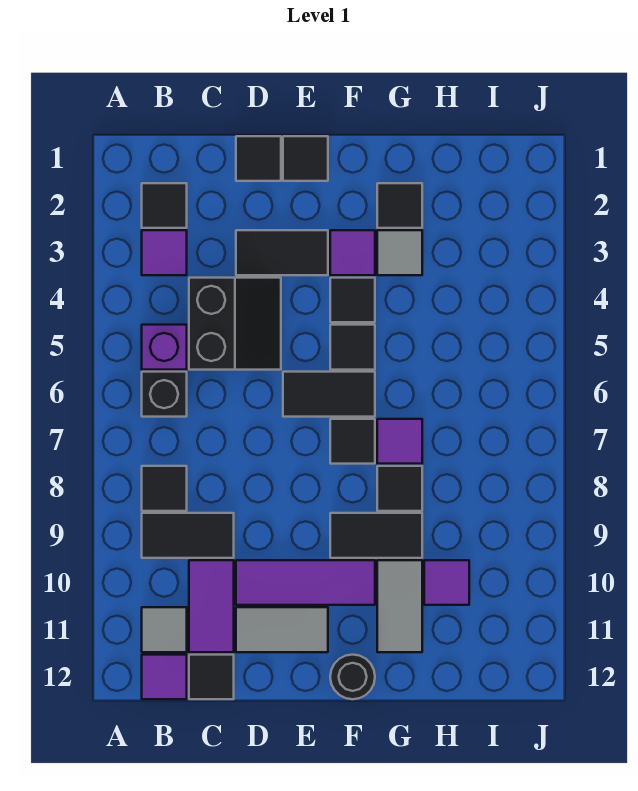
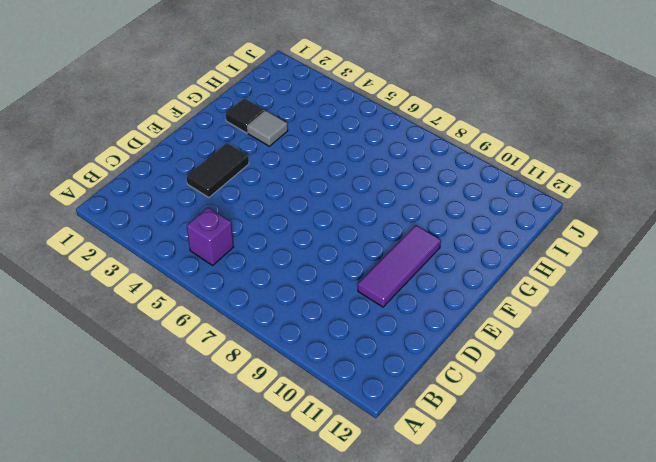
none -> black tile B2 level 1
none -> purple tile B3 level 1
none -> black brick B6 level 1

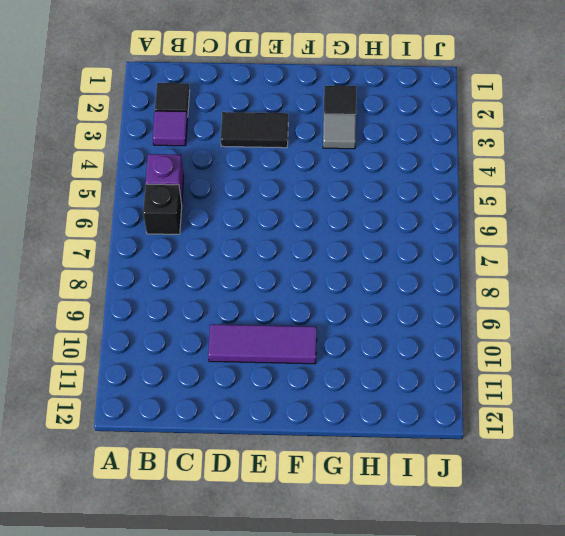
none -> black tile B8 level 1
none -> black tile B9:C9 level 1
none -> grey tile B11 level 1

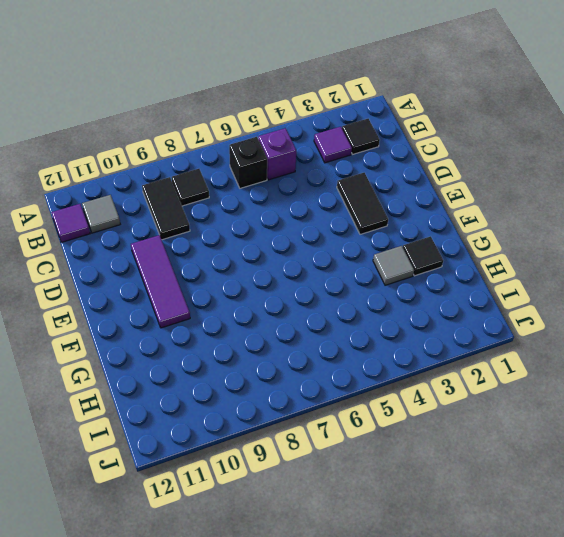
none -> black slope C4:D5 level 1 top C
none -> purple tile C10:C11 level 1
none -> black tile C12 level 1

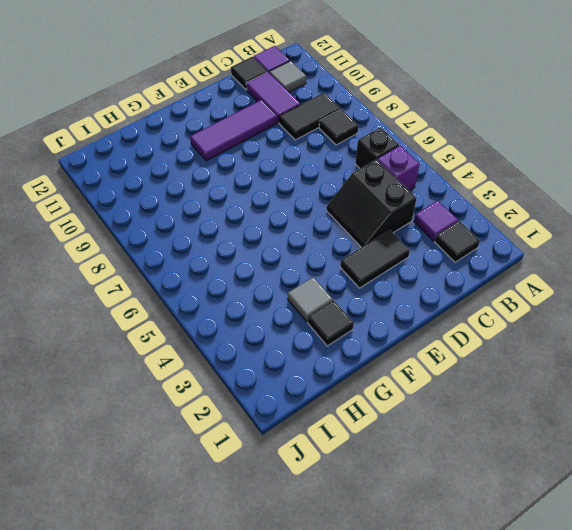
none -> black tile D1 level 1
none -> grey tile D11:E11 level 1
none -> black tile E1 level 1

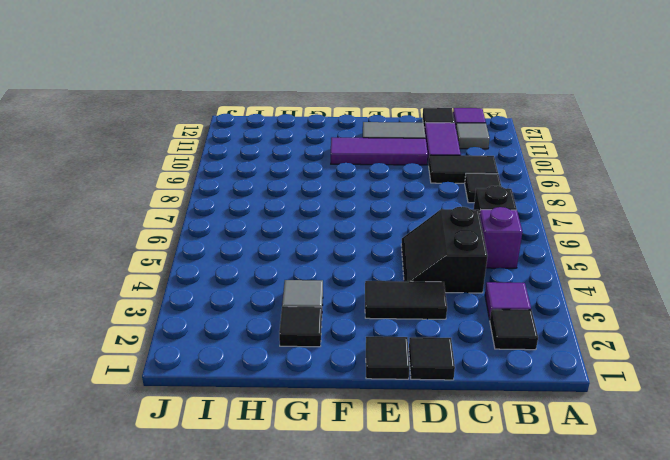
none -> black tile E6:F6 level 1
none -> purple tile F3 level 1
none -> black tile F4 level 1

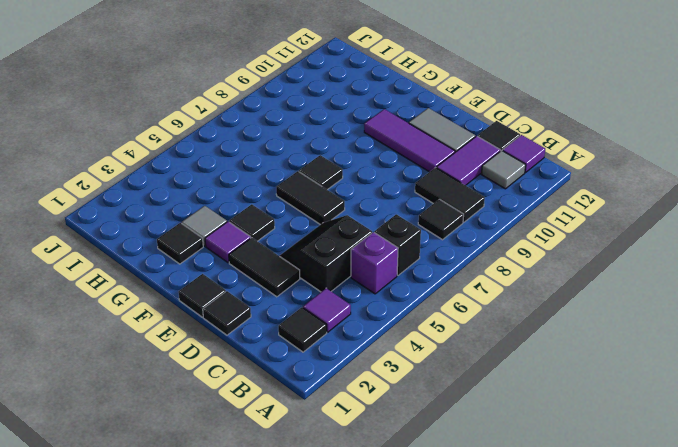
none -> black tile F5 level 1
none -> black tile F9:G9 level 1
none -> black round brick F12 level 1

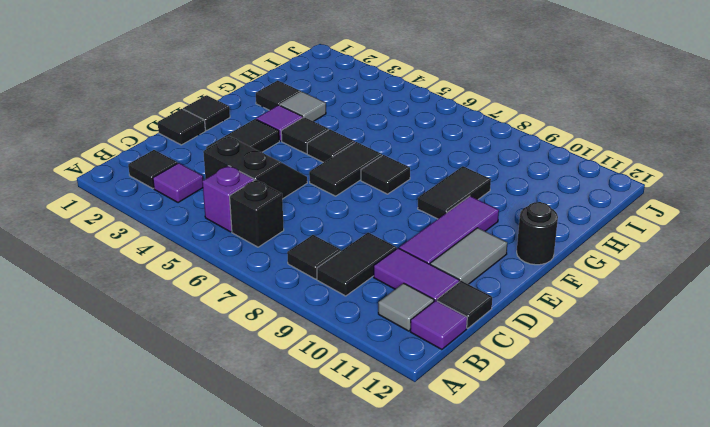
none -> purple tile G7 level 1
none -> black tile G8 level 1
none -> grey tile G10:G11 level 1

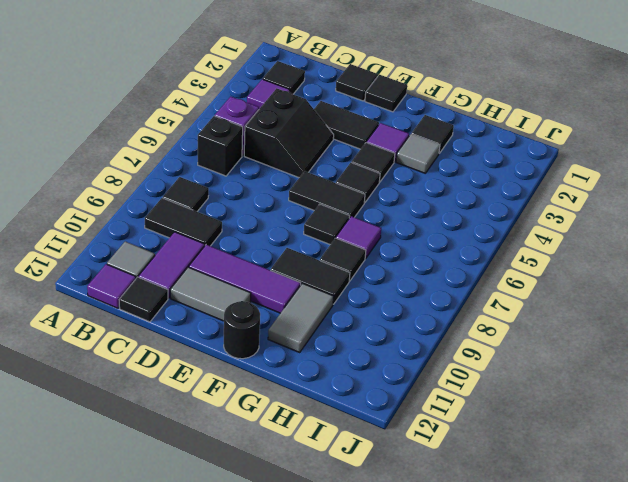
none -> purple tile H10 level 1

